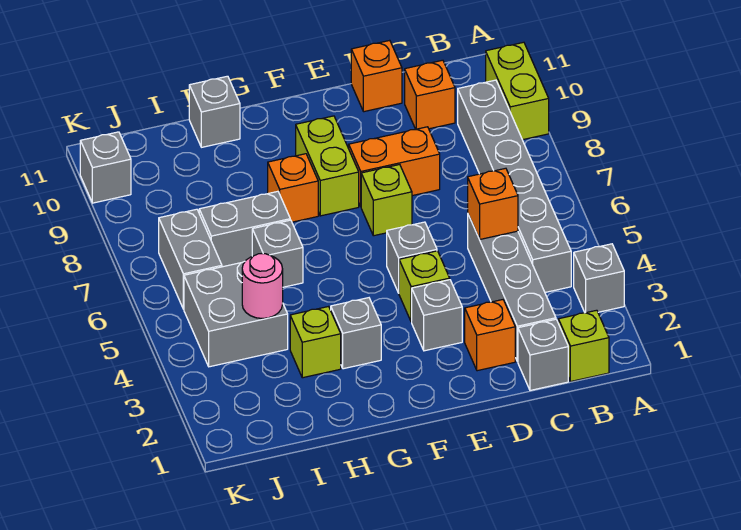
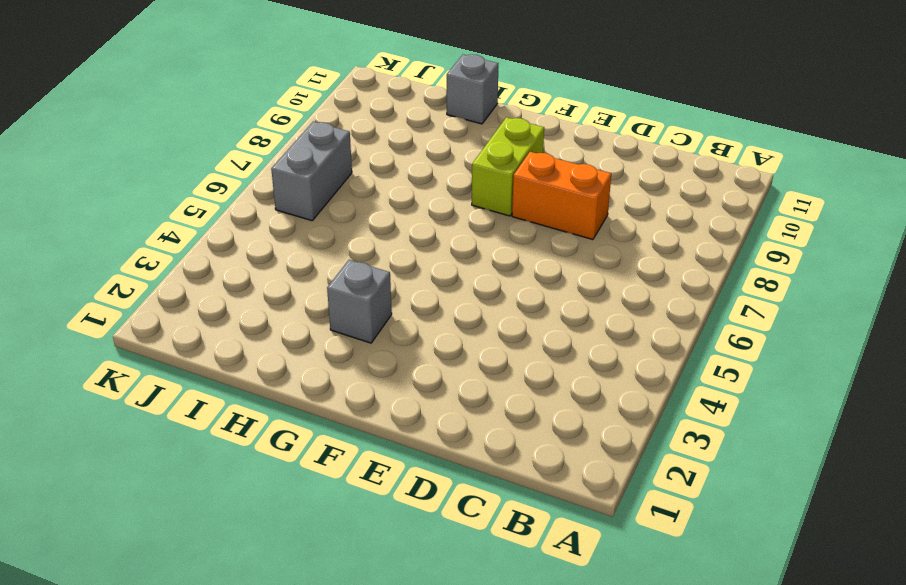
none -> grey brick A3 level 1
none -> lime brick A9:A10 level 1
none -> lime brick B1 level 1

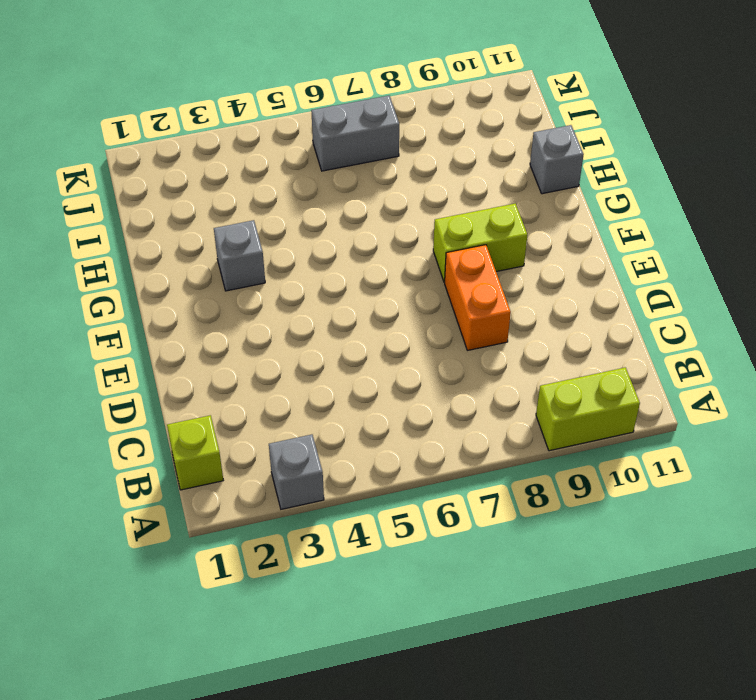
none -> grey brick B4:B9 level 1
none -> grey brick C1 level 1
none -> grey brick C2:C5 level 1

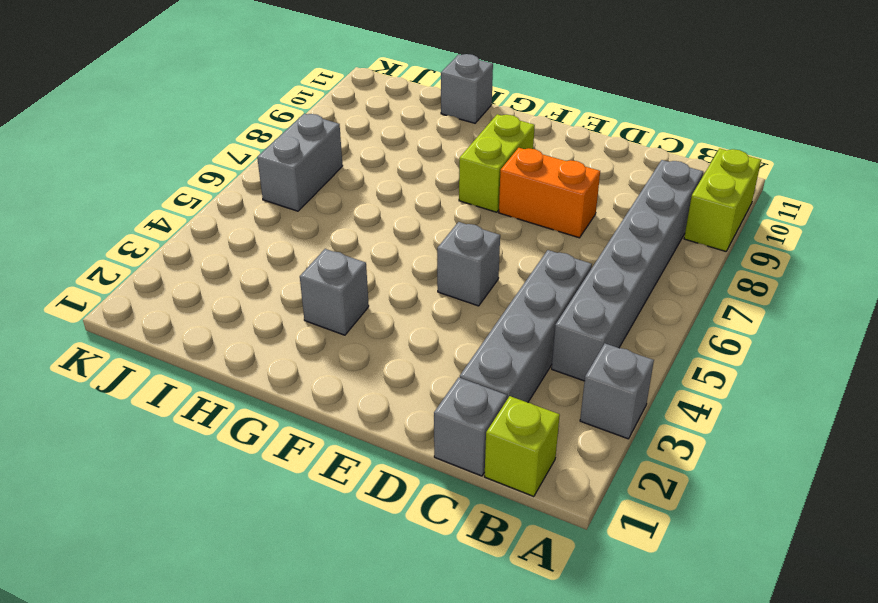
none -> orange brick C10 level 1
none -> orange brick D2 level 1
none -> orange brick D11 level 1

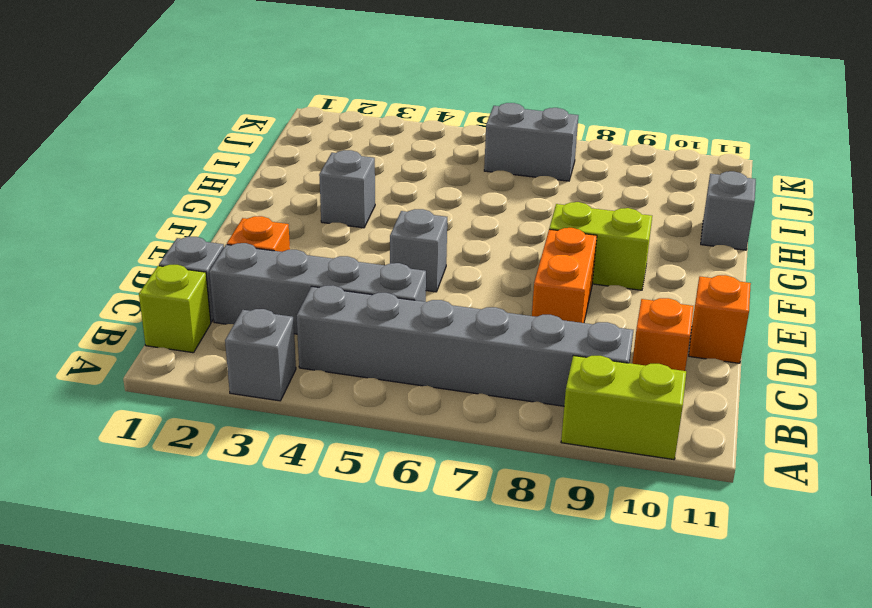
none -> grey brick E3 level 1
none -> lime brick E4 level 1
none -> lime brick E7 level 1

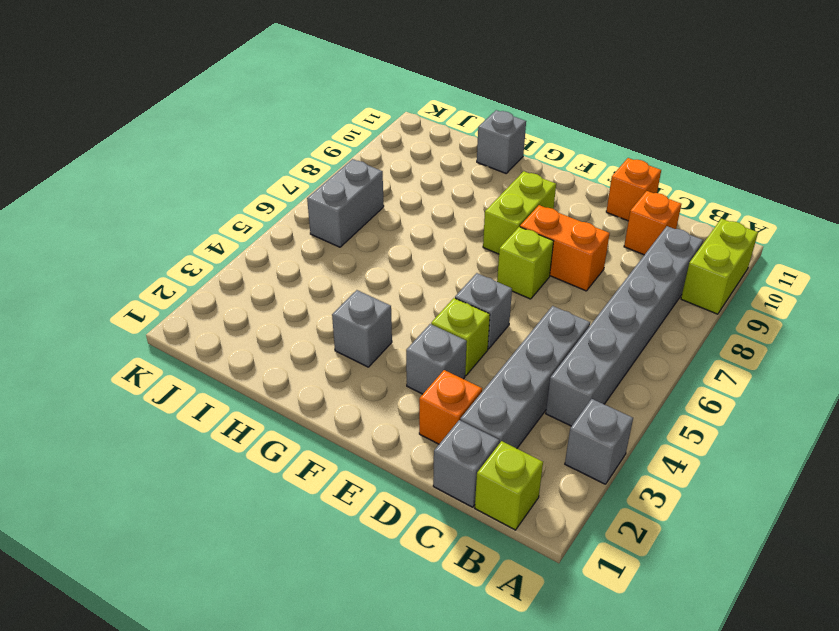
none -> orange brick G8 level 1
none -> lime brick H3 level 1
none -> grey brick H6 level 1

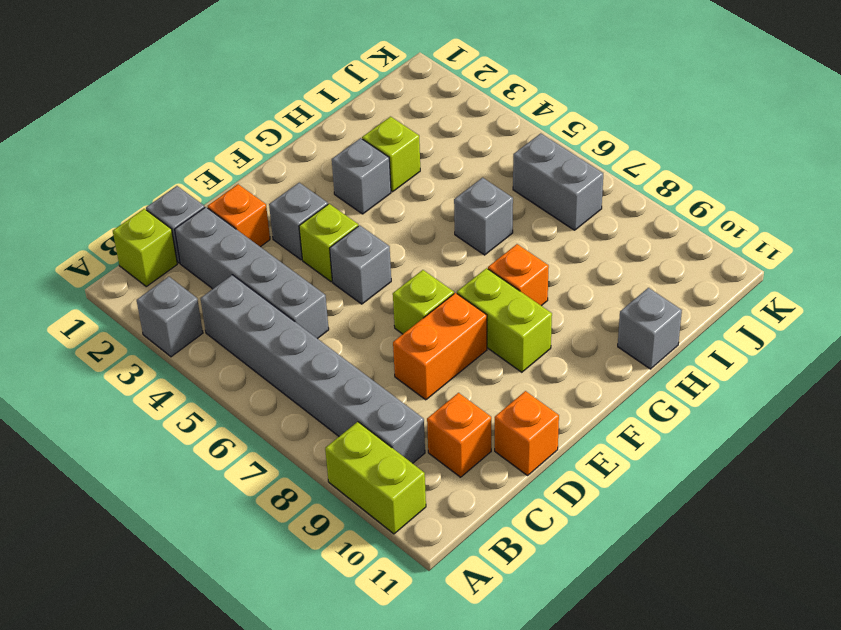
none -> grey brick H7:I7 level 1
none -> grey brick I4:J5 level 1
none -> grey brick K10 level 1

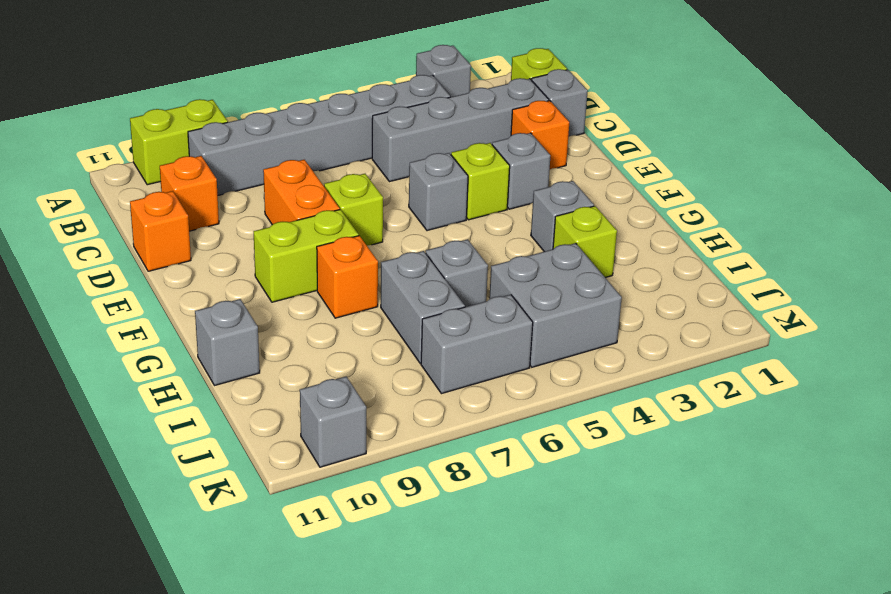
none -> orange brick C5 level 2
none -> pink round brick I4 level 2

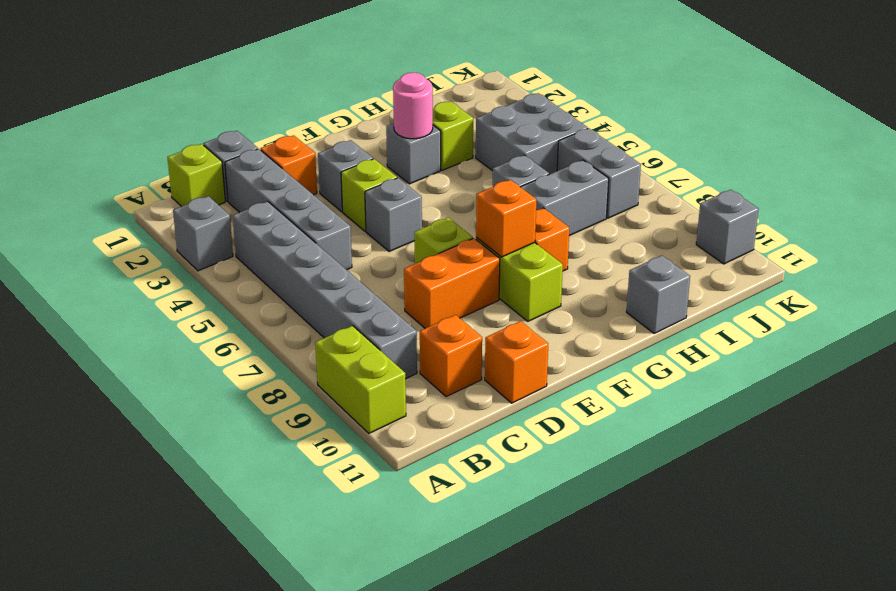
orange brick F8 level 2 -> orange brick C5 level 2
pink round brick G3 level 2 -> pink round brick I4 level 2

